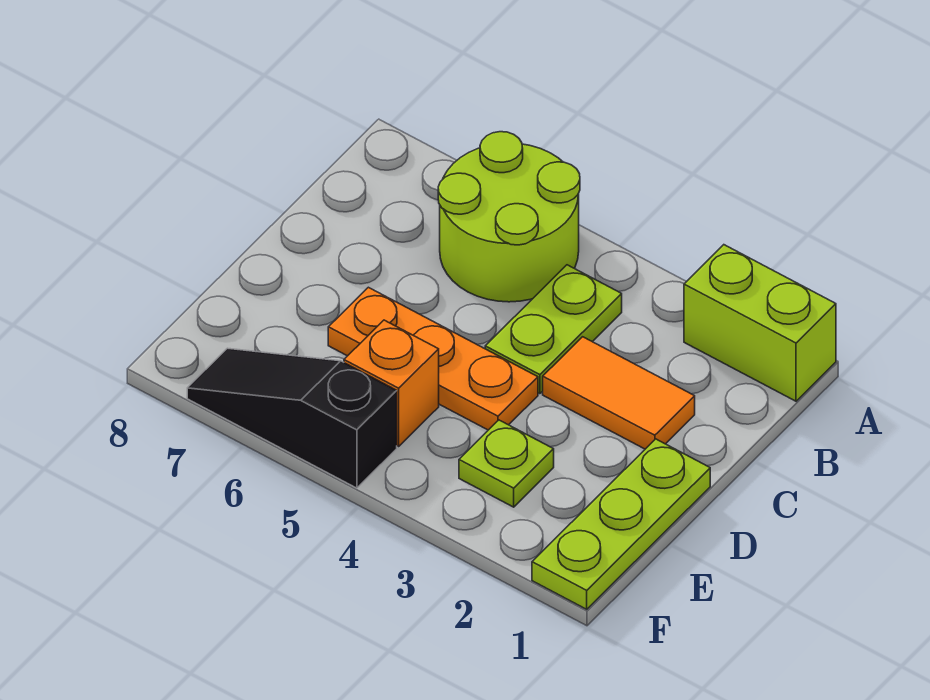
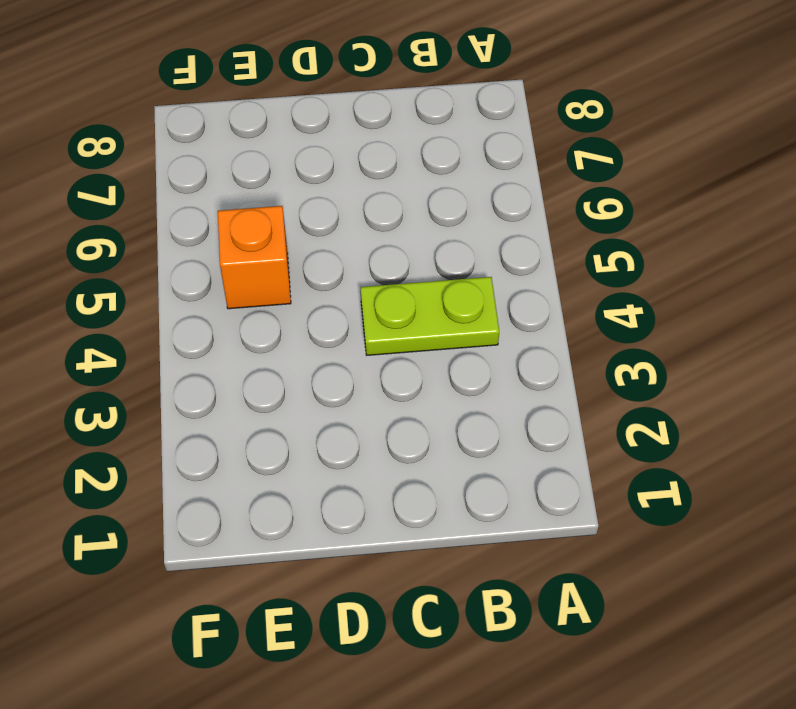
none -> lime brick A1:A2 level 1
none -> lime round brick A5:B6 level 1

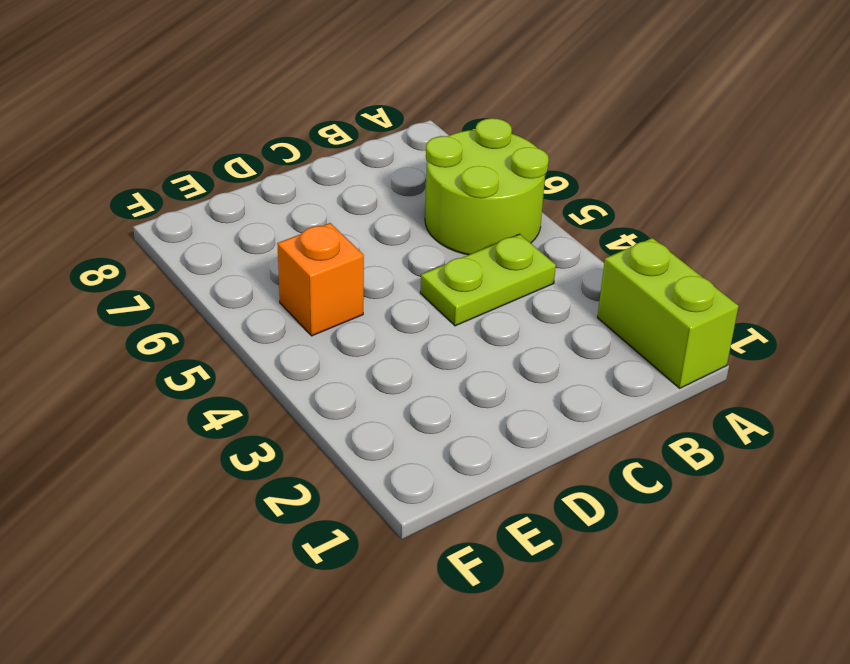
none -> orange tile C2:C3 level 1
none -> lime plate D1:F1 level 1

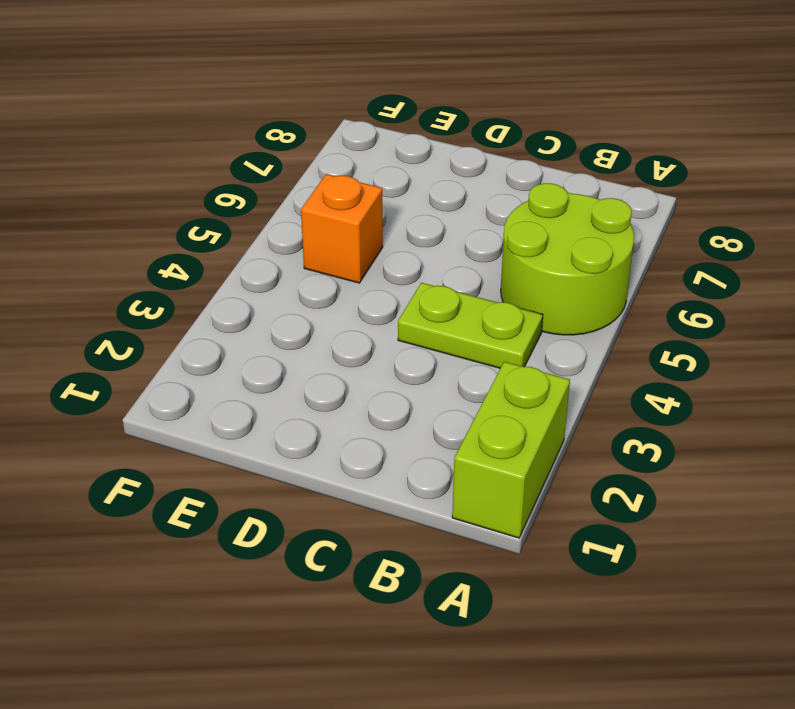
none -> orange tile C2:C3 level 1
none -> lime plate D1:F1 level 1

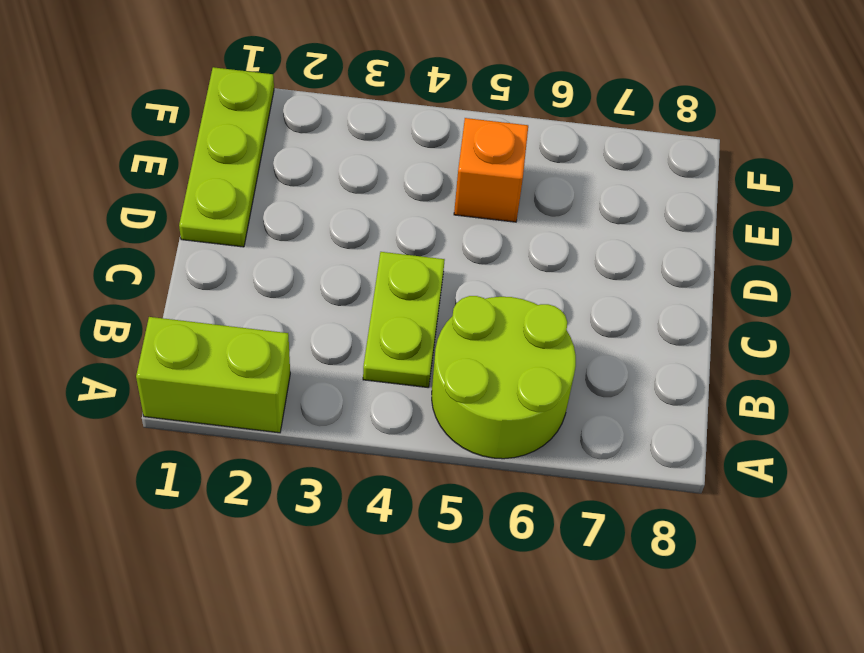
none -> orange tile C2:C3 level 1
none -> orange plate D4:D6 level 1

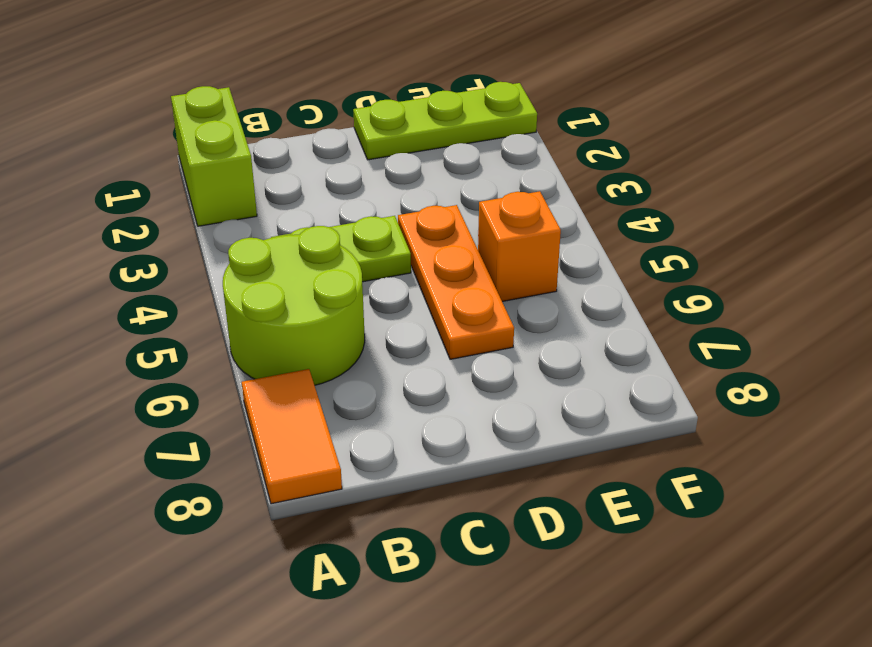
orange tile A7:A8 level 1 -> orange tile C2:C3 level 1
none -> lime plate E3 level 1
none -> black slope F5:F7 level 1 top 5

